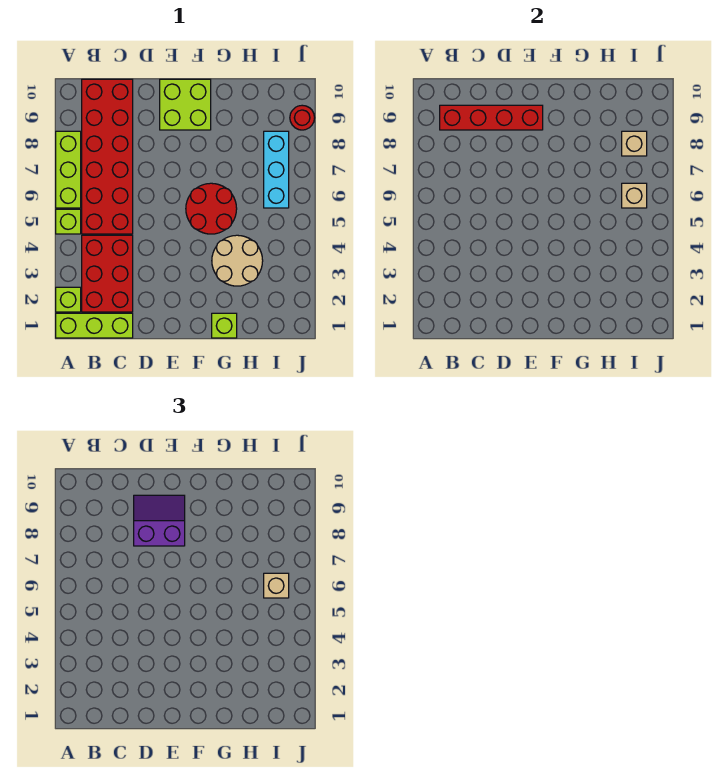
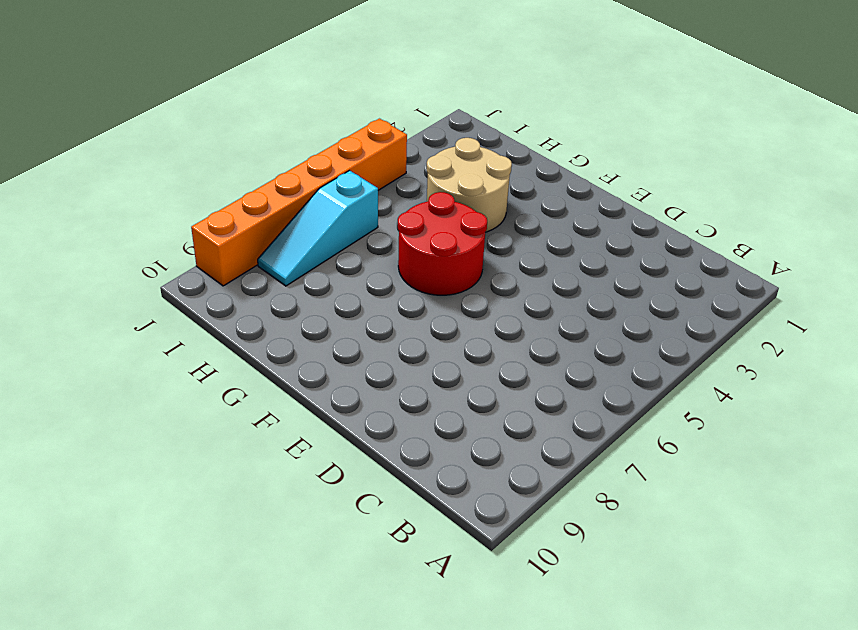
cyan slope I6:I8 level 1 top 6 -> cyan brick I6:I8 level 1
orange brick J4:J9 level 1 -> red round brick J9 level 1
none -> lime brick A1:C1 level 1
none -> lime brick A2 level 1
none -> lime brick A5 level 1

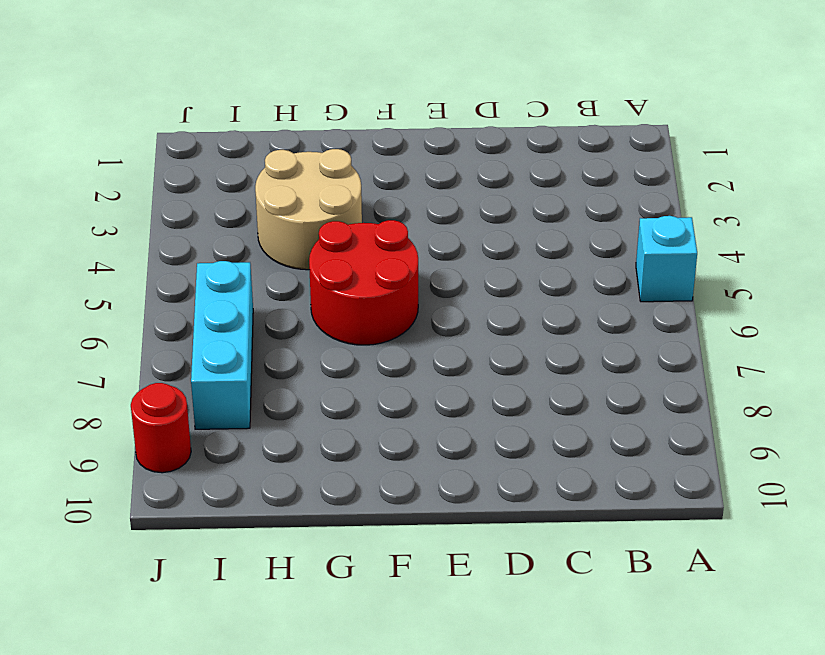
cyan brick A5 level 1 -> lime brick A5 level 1
none -> lime brick A1:C1 level 1
none -> lime brick A2 level 1
none -> lime brick A6:A8 level 1

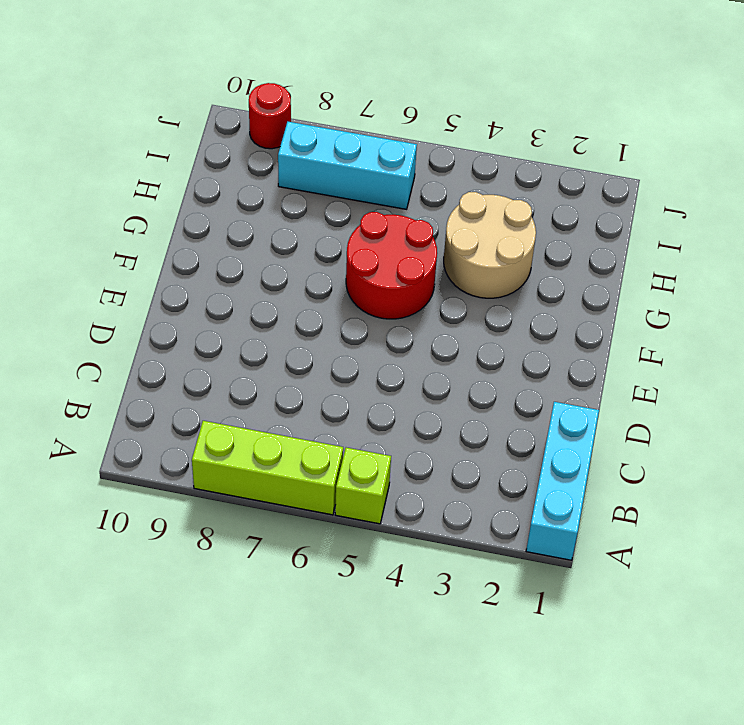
cyan brick A1:C1 level 1 -> lime brick A1:C1 level 1
none -> lime brick A2 level 1
none -> red brick B2:C4 level 1
none -> red brick B5:C10 level 1

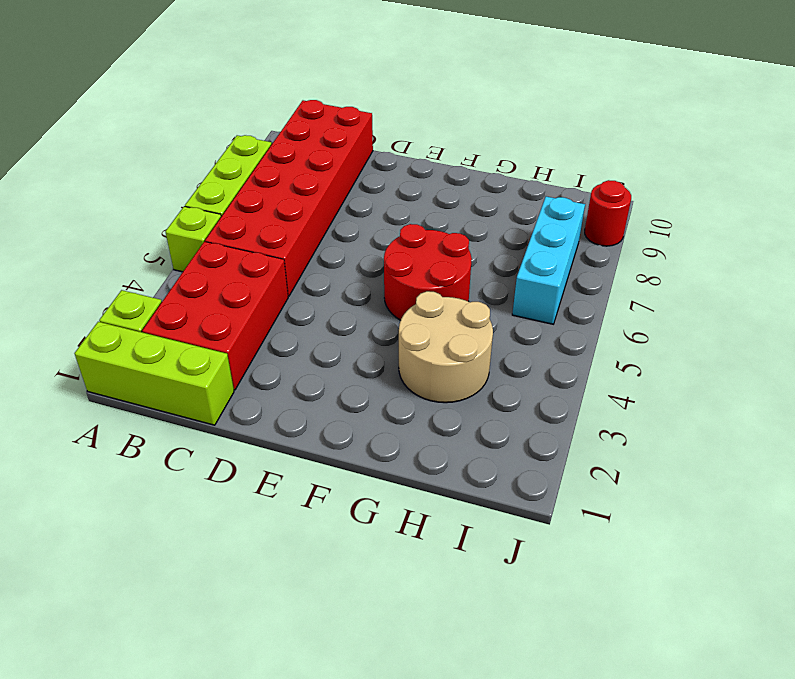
none -> lime brick E9:F10 level 1
none -> lime brick G1 level 1
none -> red brick B9:E9 level 2

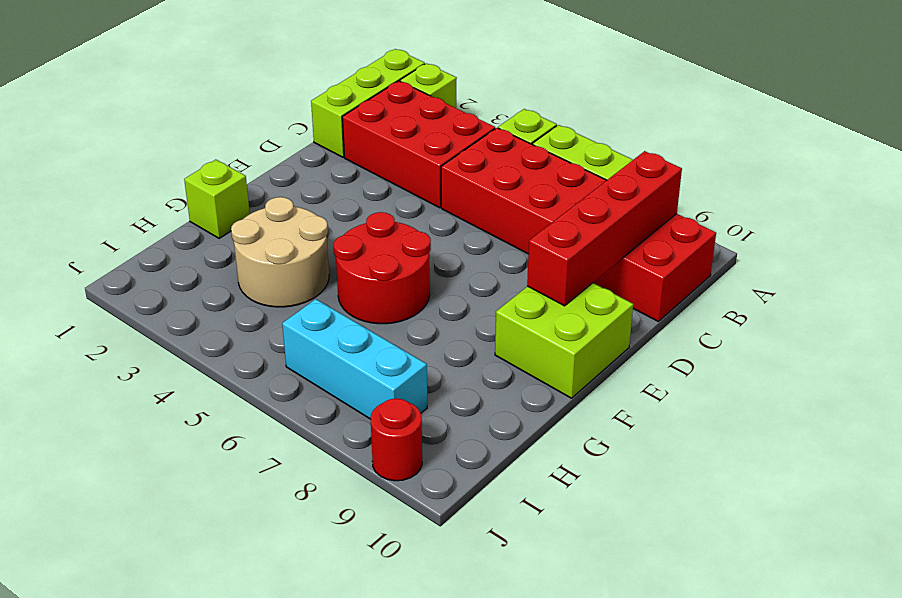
none -> tan brick I6 level 2
none -> tan brick I8 level 2
none -> purple slope D8:E9 level 3 top 8

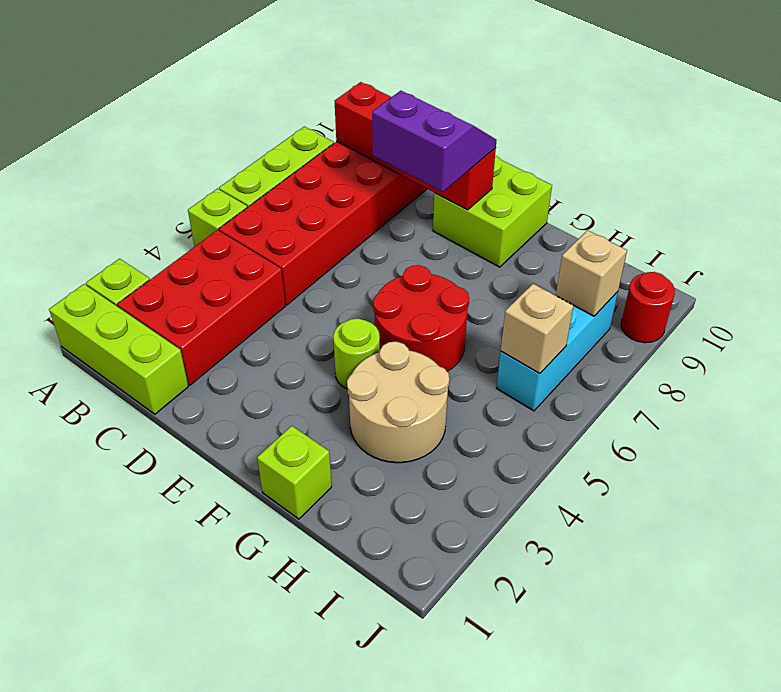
lime round brick F4 level 1 -> none
none -> tan brick I6 level 3

